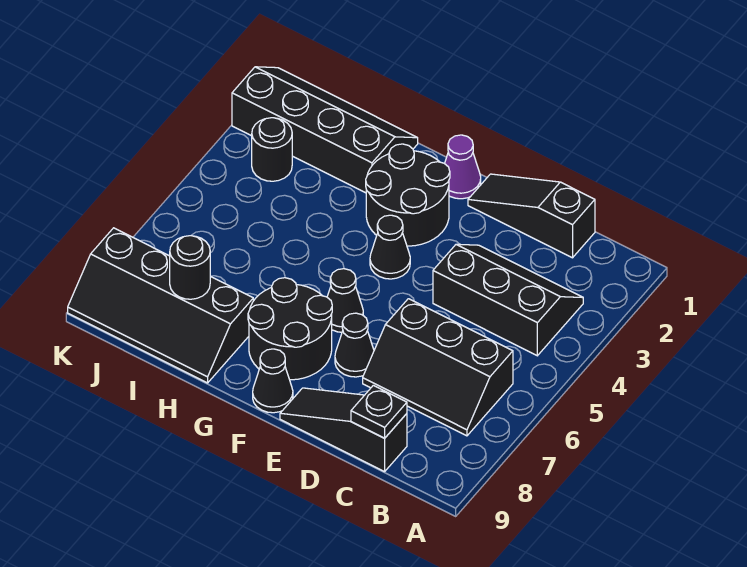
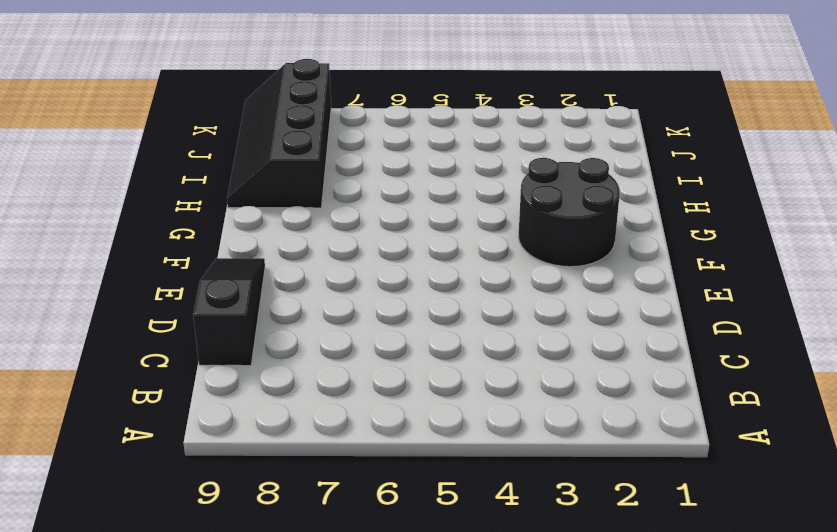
none -> black slope B3:D4 level 1 top 4
none -> black slope B6:D7 level 1 top 6
none -> black slope C1:E1 level 1 top C

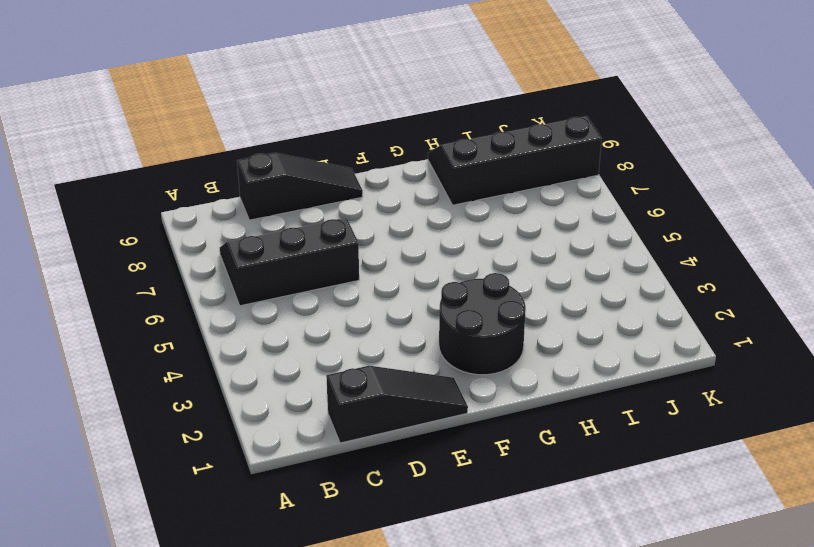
none -> black slope B3:D4 level 1 top 4
none -> black cone E7 level 1
none -> purple cone F1 level 1

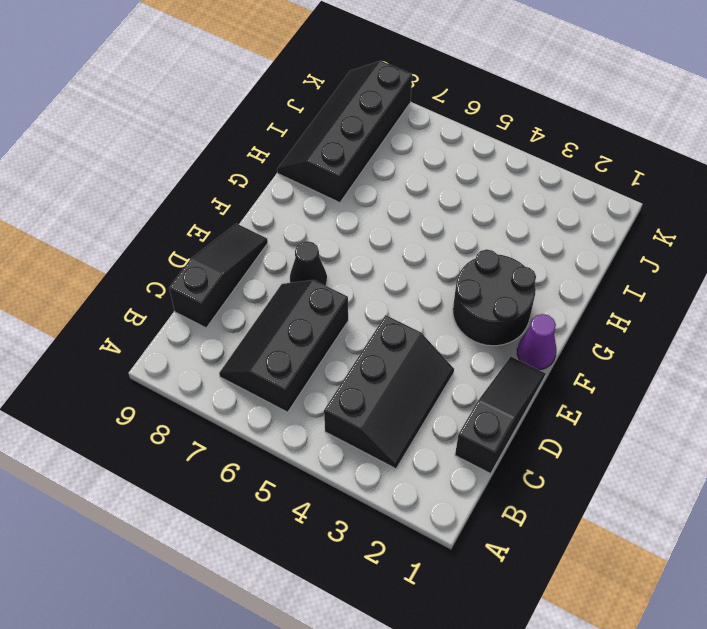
none -> black cone F4 level 1
none -> black cone F6 level 1
none -> black round brick F7:G8 level 1

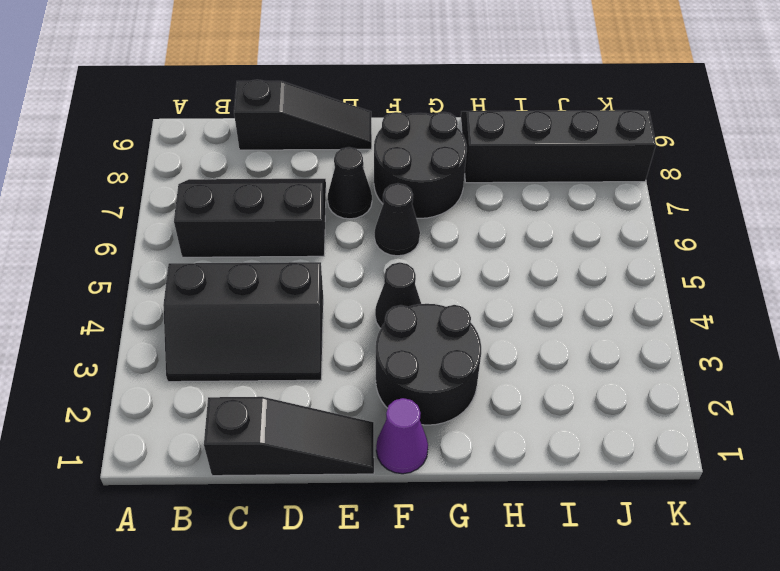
none -> black cone F9 level 1
none -> black slope H1:K2 level 1 top 2
none -> black round brick J3 level 1

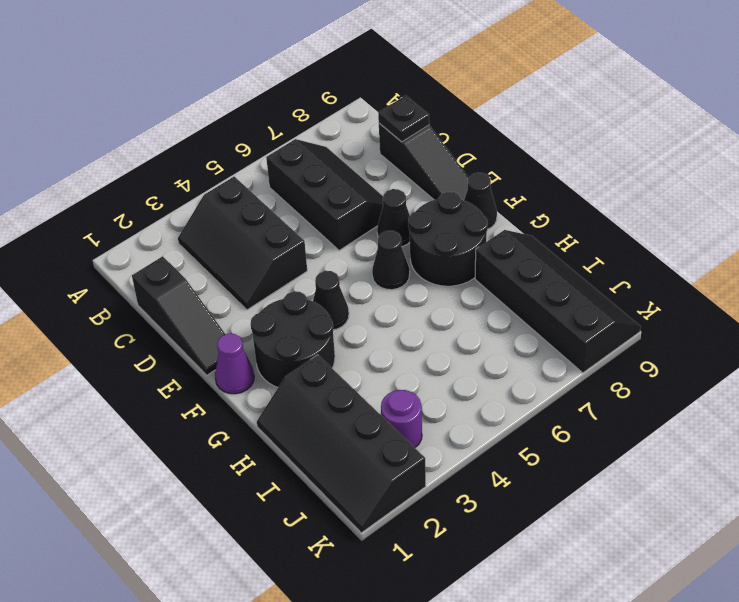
purple round brick J3 level 1 -> black round brick J3 level 1
none -> black round brick I8 level 2

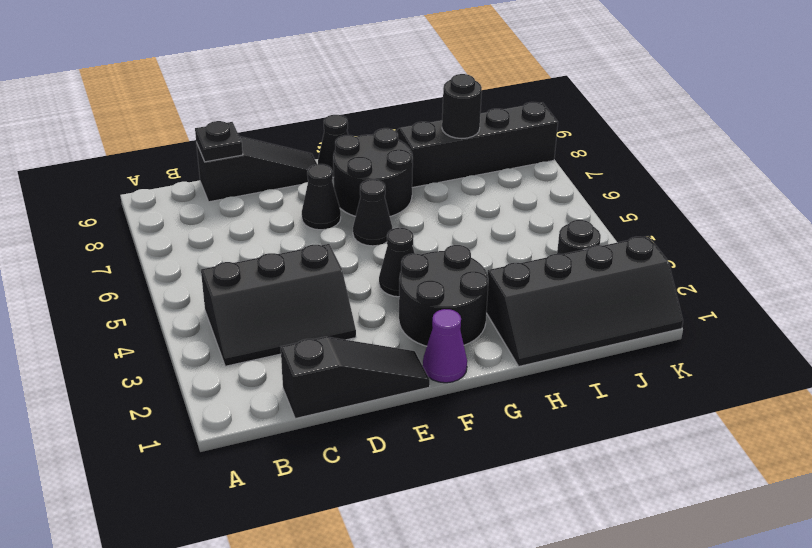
none -> black slope B6:D7 level 1 top 6

